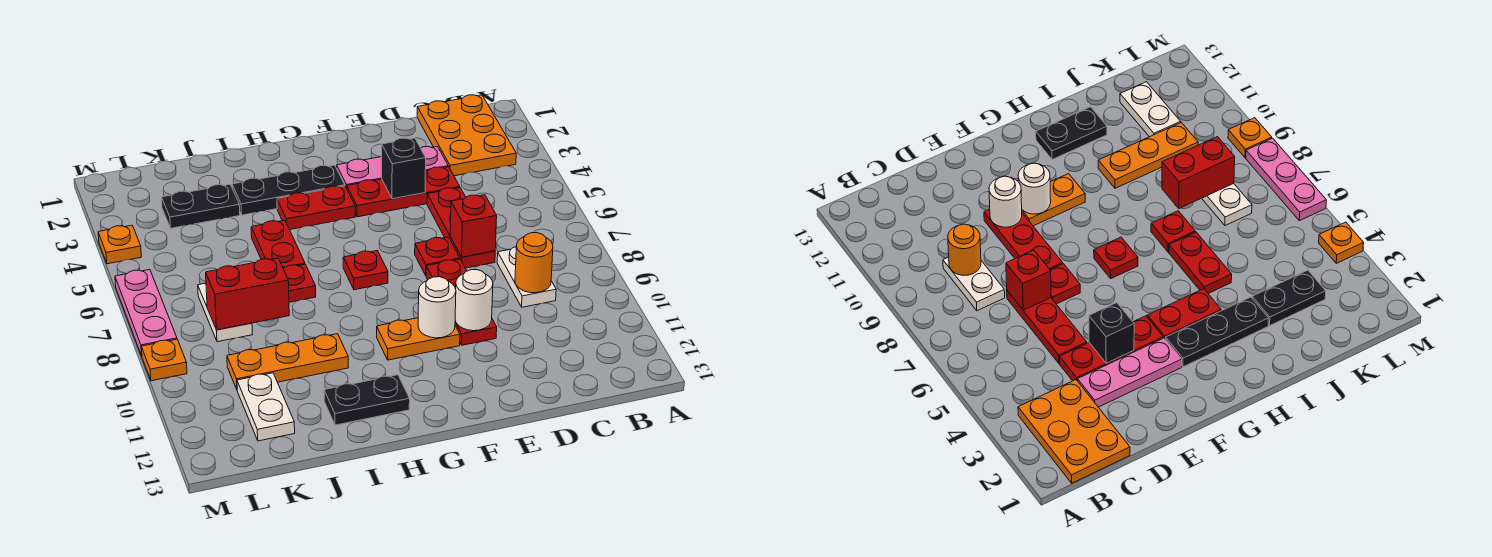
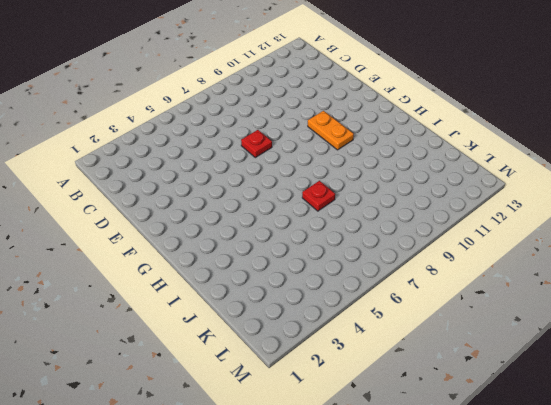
none -> orange plate B1:C3 level 1
none -> white plate C8:C9 level 1
none -> pink plate D3:F3 level 1

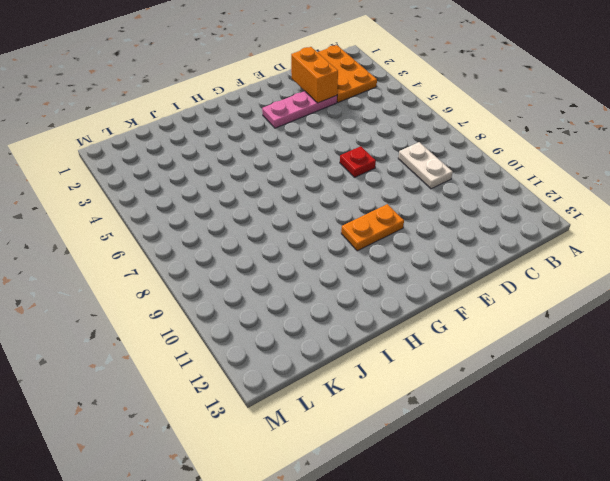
orange brick D2:D3 level 2 -> none
none -> red plate D4:F4 level 1
none -> red plate D5:D7 level 1
none -> red plate E8:E10 level 1

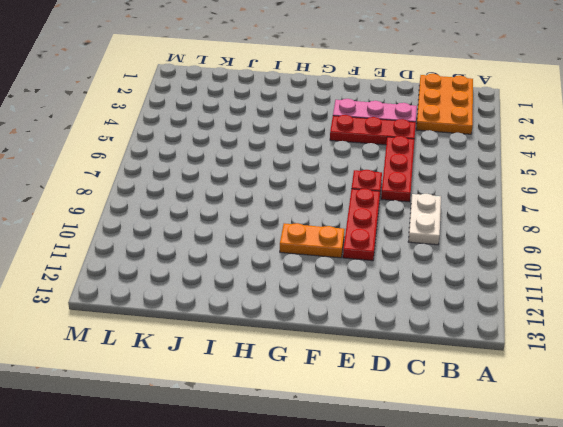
none -> black plate G3:I3 level 1
none -> red plate G4:H4 level 1
none -> red plate G7 level 1

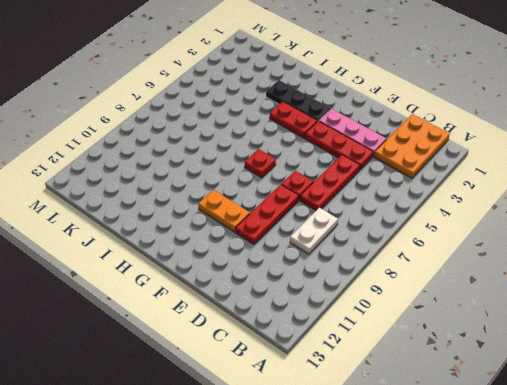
none -> black plate H12:I12 level 1
none -> red plate I5:I6 level 1
none -> red plate I7 level 1

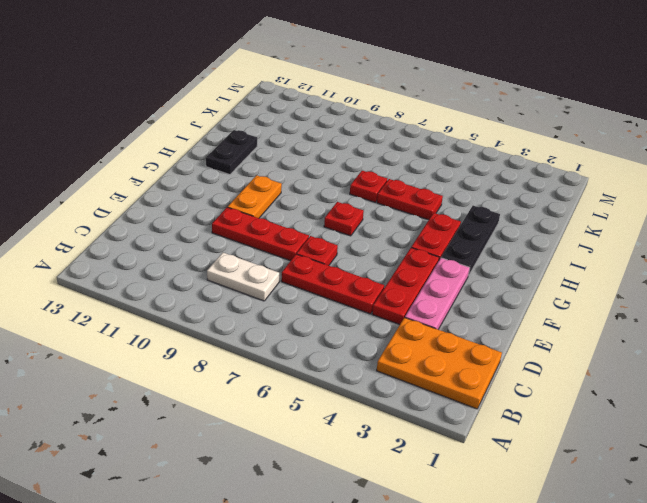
none -> orange plate I10:K10 level 1
none -> black plate J3:K3 level 1
none -> white plate K7:K8 level 1

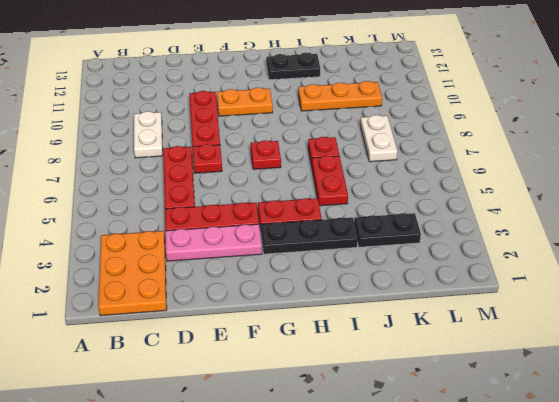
none -> white plate K11:K12 level 1
none -> orange plate M4 level 1
none -> pink plate M6:M8 level 1

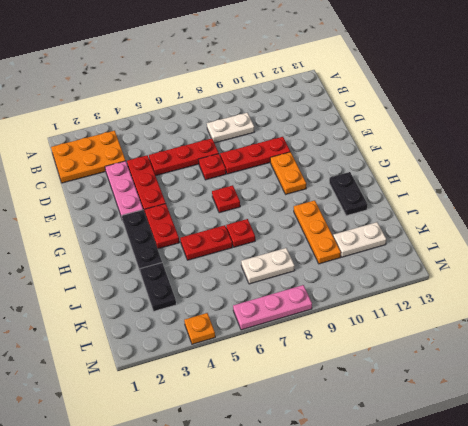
none -> orange plate M9 level 1
none -> orange round brick C9 level 2
none -> red brick D7 level 2

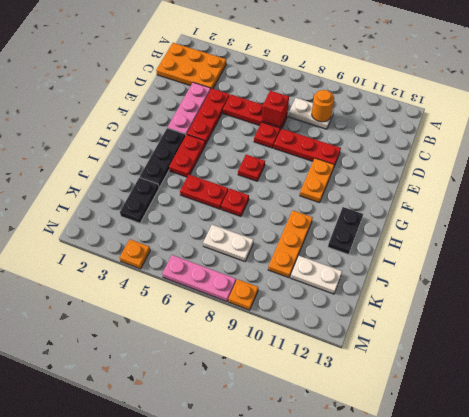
none -> black brick E4 level 2
none -> white round brick E10 level 2
none -> white round brick F10 level 2

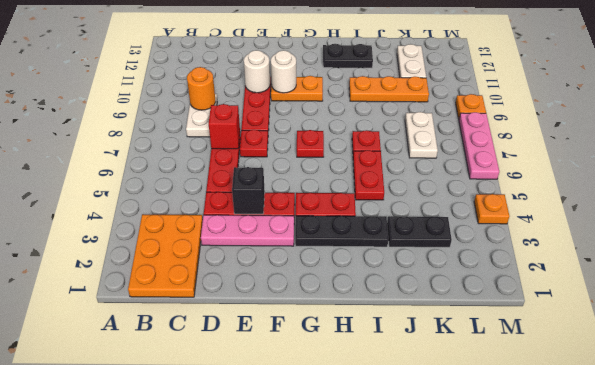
none -> red brick J8:K8 level 2

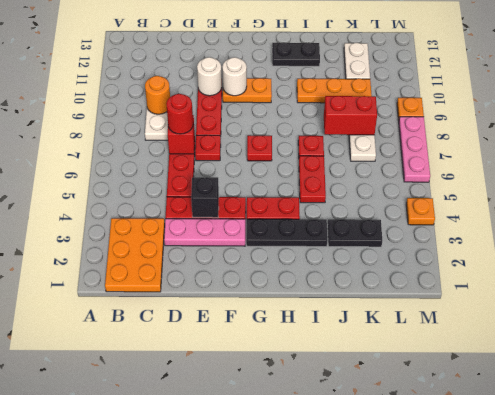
red round brick D7 level 3 -> none

